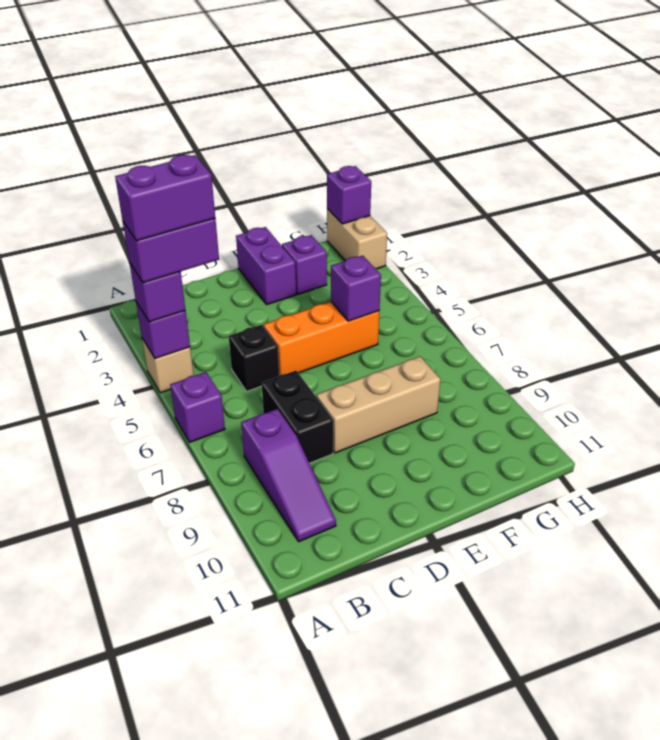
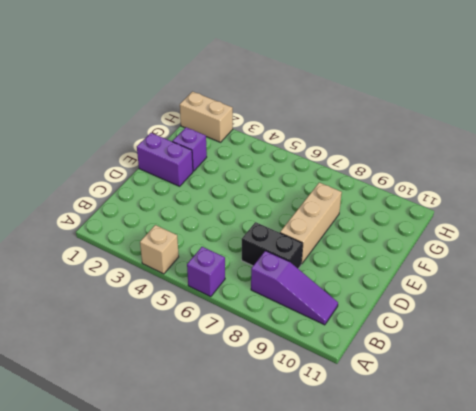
none -> black brick C5 level 1
none -> orange brick D5:F5 level 1
none -> purple brick A4 level 2

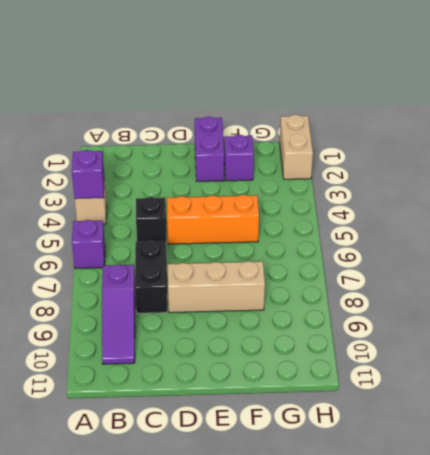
none -> purple brick F5 level 2
none -> purple brick H1 level 2
none -> purple brick A4 level 3

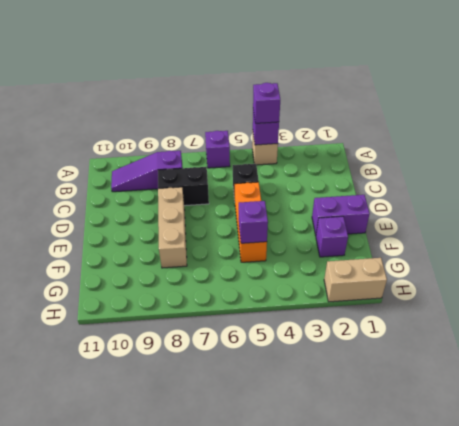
none -> purple brick H1 level 2
none -> purple brick A4:B4 level 4
none -> purple brick A4:B4 level 5

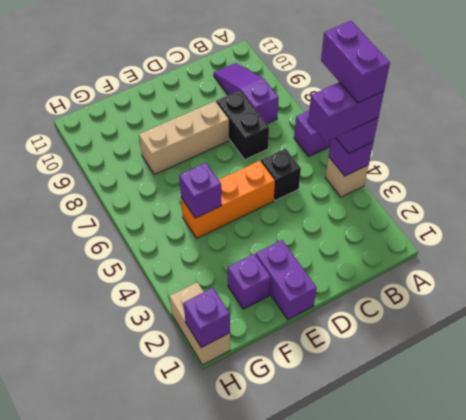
purple brick A4:A5 level 5 -> purple brick A4:B4 level 5

